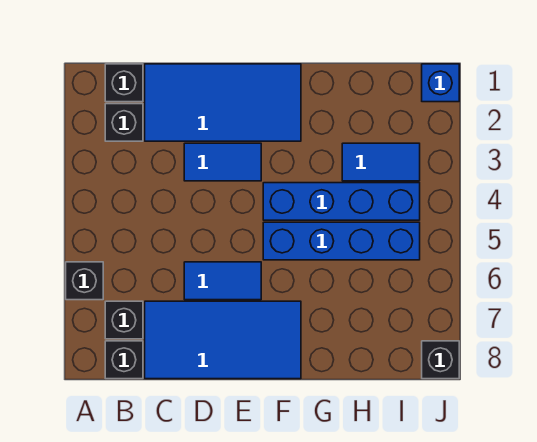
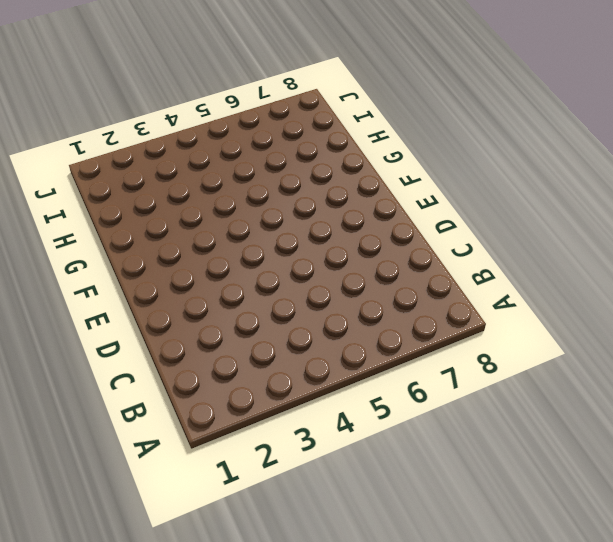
none -> black brick A6 level 1
none -> black brick B1 level 1
none -> black brick B2 level 1

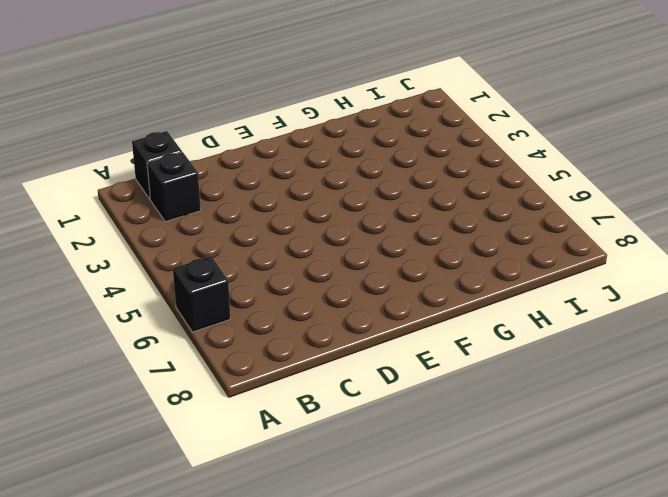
none -> black brick B7 level 1
none -> black brick B8 level 1
none -> blue tile C1:F2 level 1

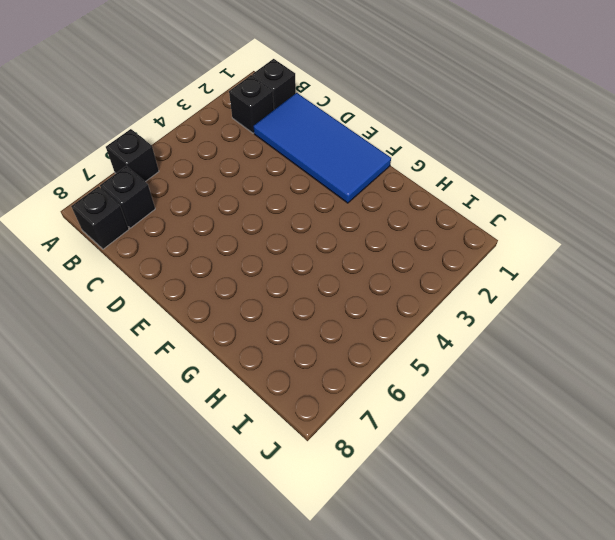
none -> blue tile C7:F8 level 1
none -> blue tile D3:E3 level 1
none -> blue tile D6:E6 level 1

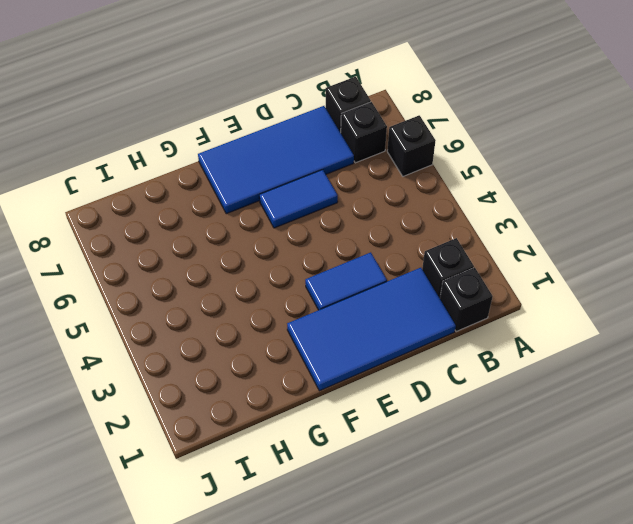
none -> blue brick F4:I4 level 1
none -> blue brick F5:I5 level 1
none -> blue tile H3:I3 level 1

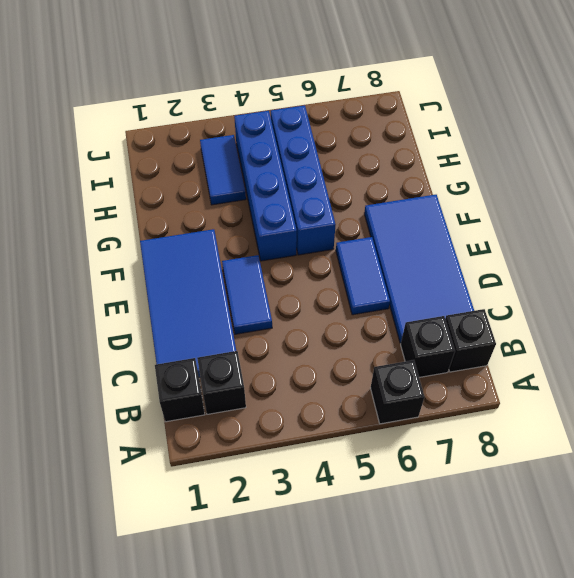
none -> blue brick J1 level 1
none -> black brick J8 level 1

